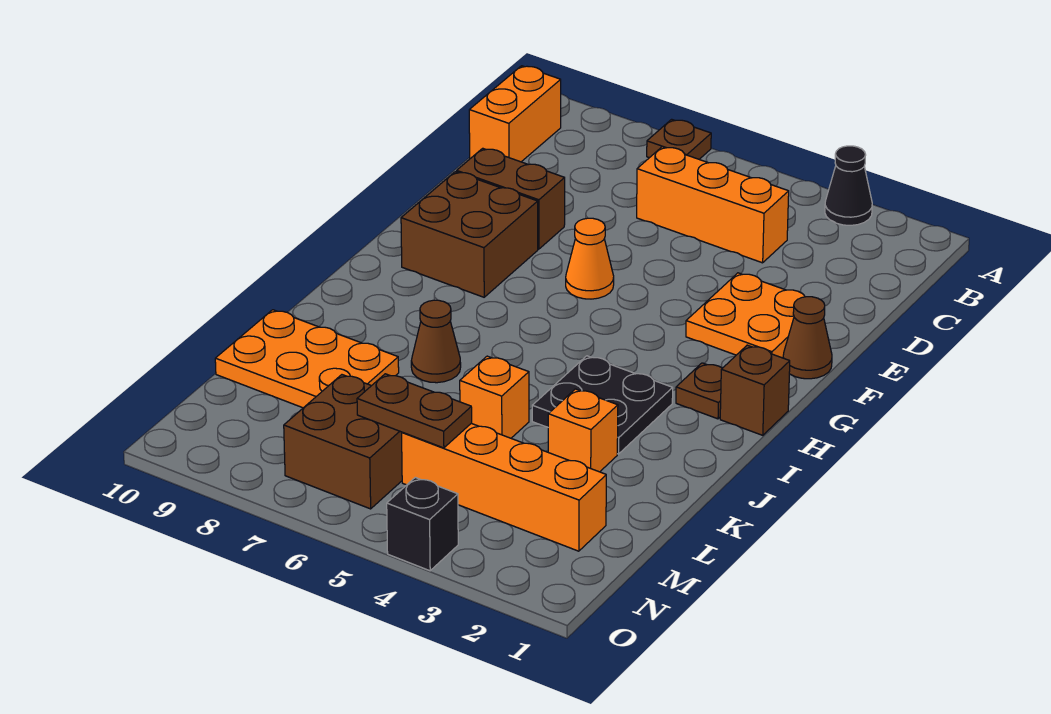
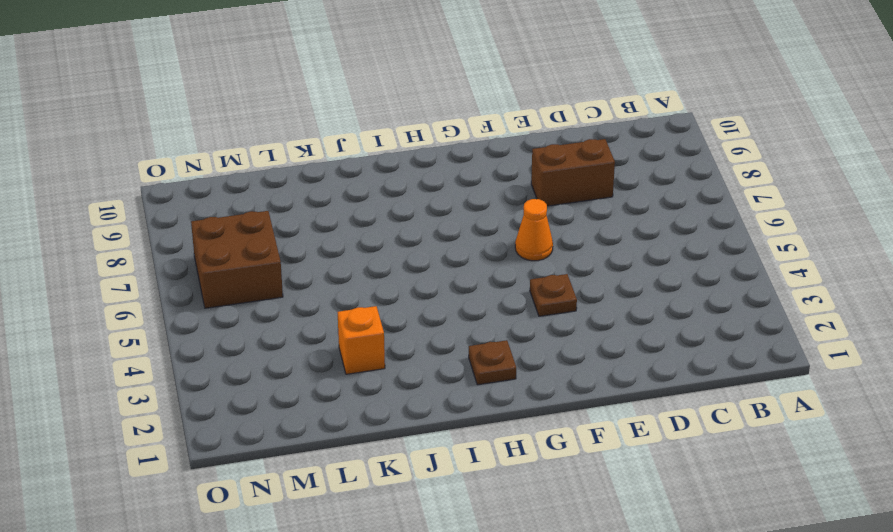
brown brick D8:E8 level 1 -> brown brick E8:E9 level 1
brown plate F4 level 1 -> brown plate A7 level 1
none -> black cone A3 level 1
none -> orange brick B10:C10 level 1
none -> orange brick C4:C6 level 1

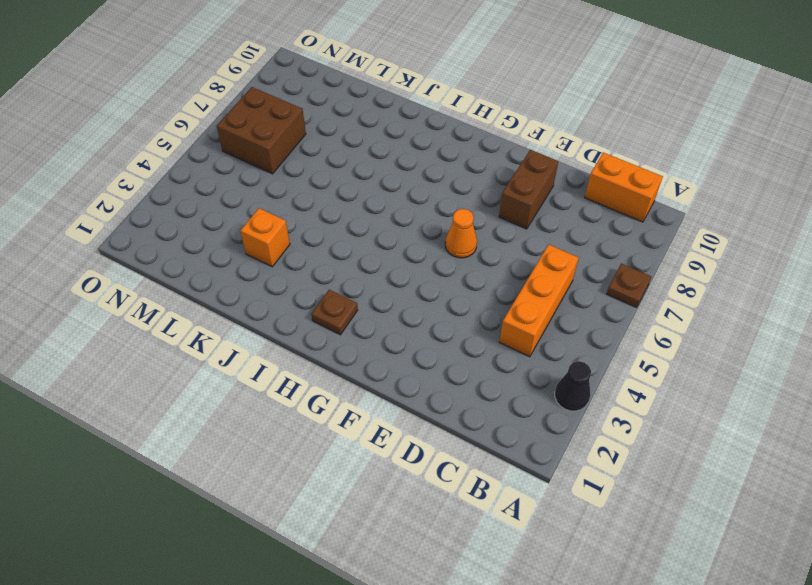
none -> orange plate E2:F3 level 1
none -> brown cone F1 level 1
none -> brown brick F8:G9 level 1

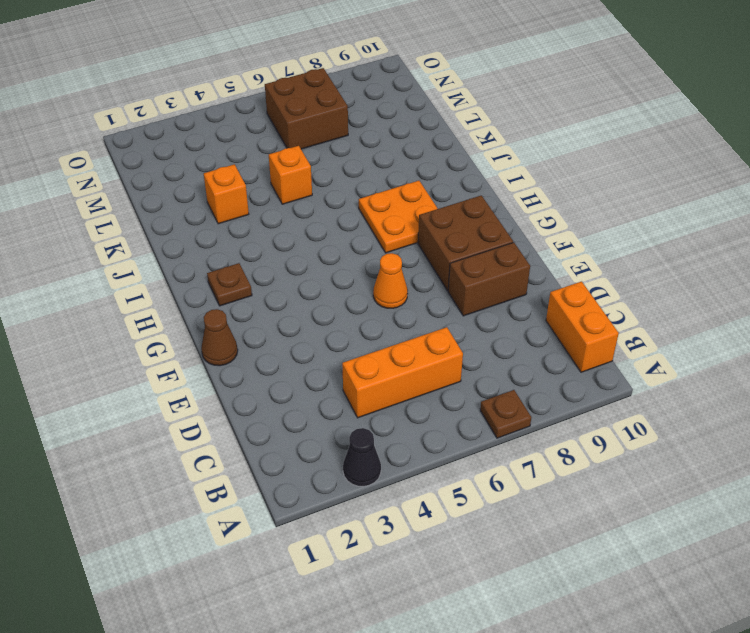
orange plate H7:I8 level 1 -> orange plate E2:F3 level 1
none -> brown brick H1 level 1
none -> black plate I3:J4 level 1
none -> brown cone J7 level 1

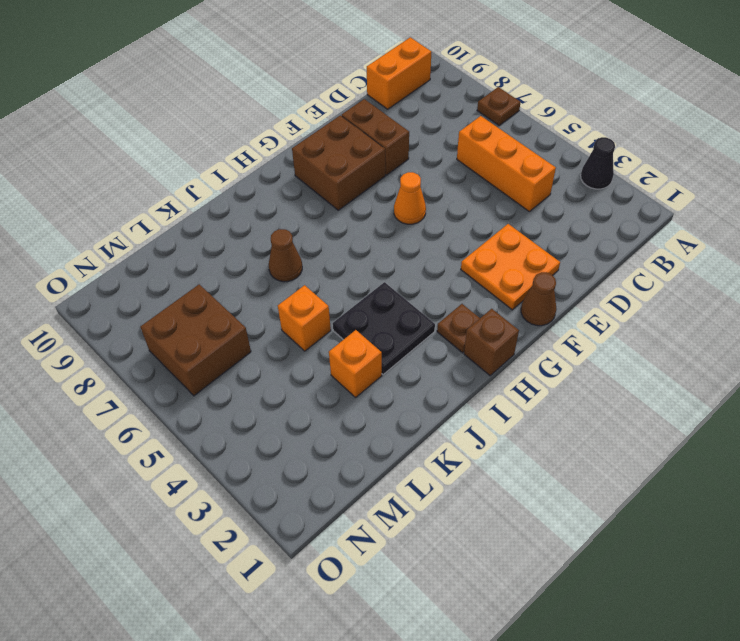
none -> orange plate K8:L10 level 1
none -> orange brick M2:M5 level 1
none -> black brick O4 level 1

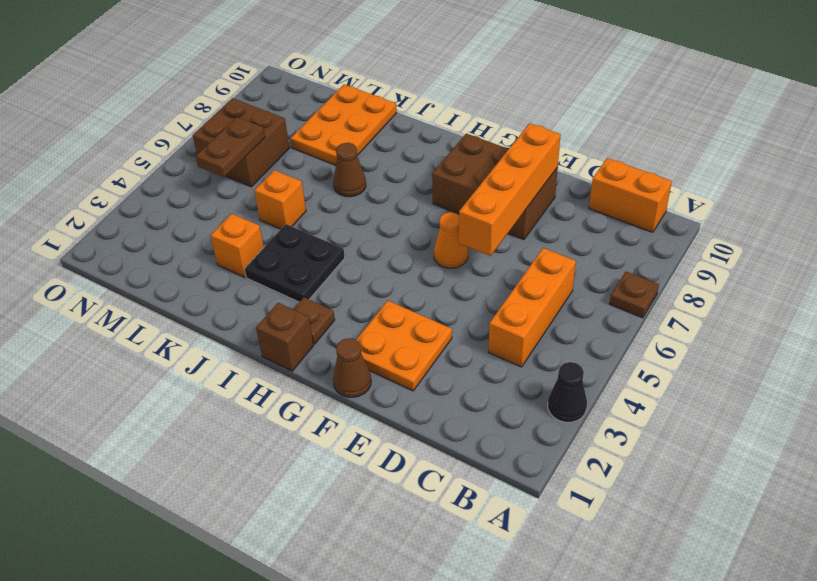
orange brick E6:E9 level 2 -> orange brick M2:M5 level 1
none -> black brick O4 level 1

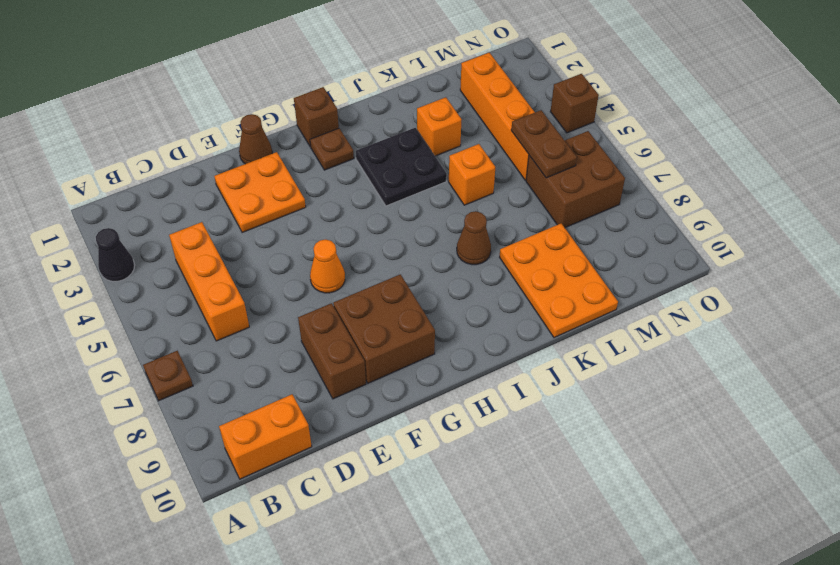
brown brick O4 level 1 -> black brick O4 level 1

